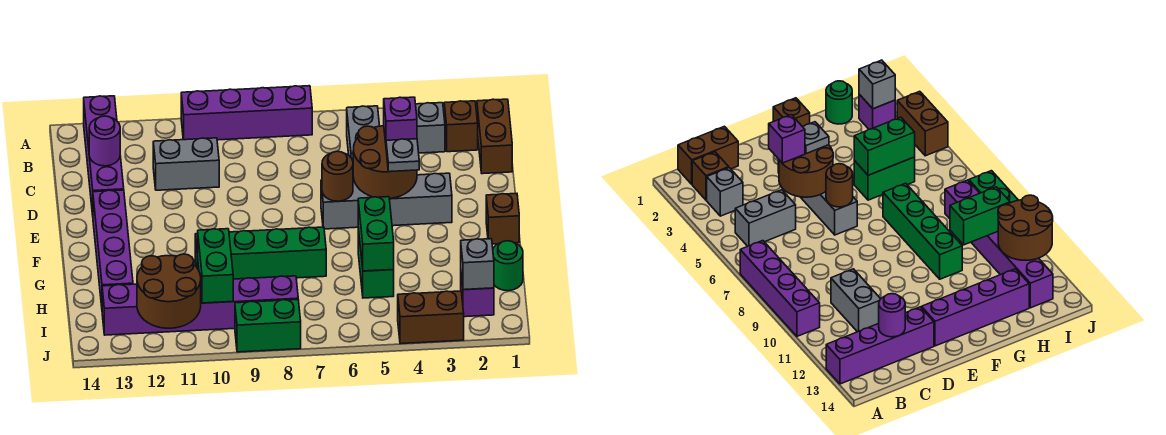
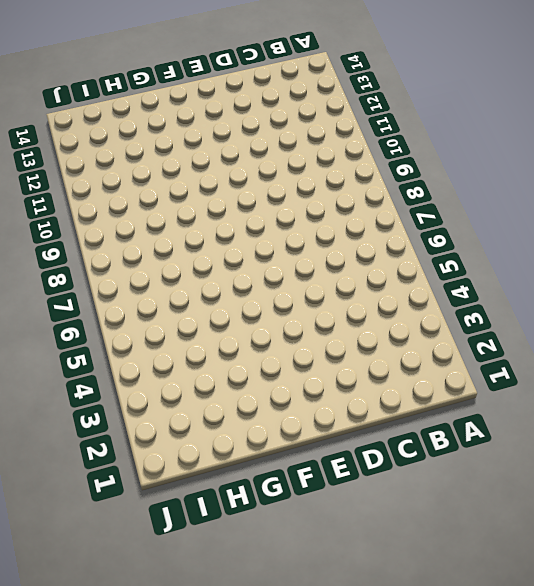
none -> purple brick A7:A10 level 1
none -> purple brick A13:D13 level 1
none -> brown brick B1:C1 level 1

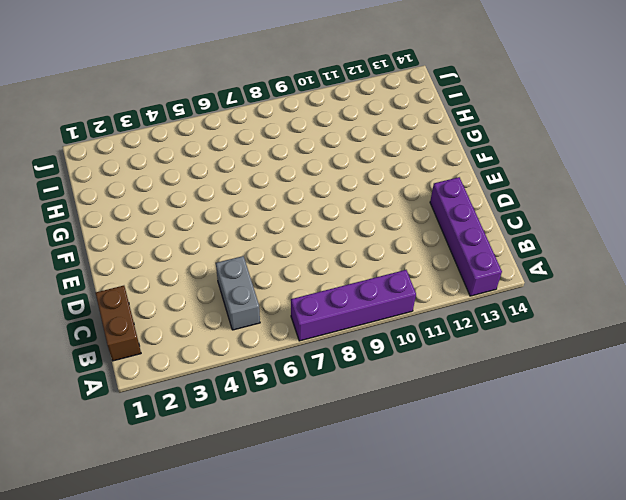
none -> brown brick B2 level 1
none -> grey brick B3 level 1
none -> grey brick C10:C11 level 1

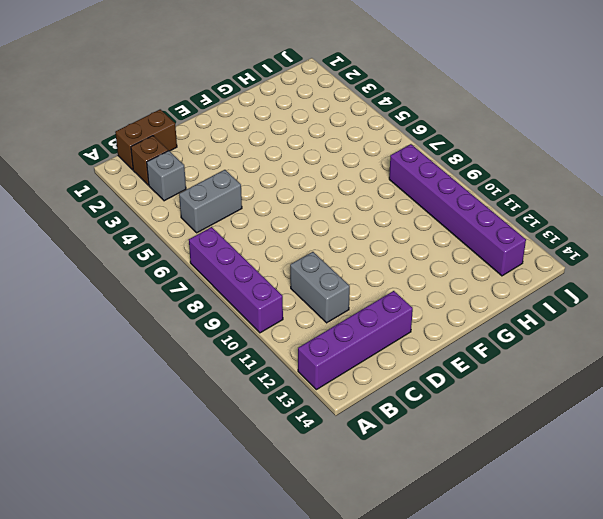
none -> grey brick E3:E6 level 1
none -> purple brick E13:H13 level 1
none -> brown brick F1 level 1

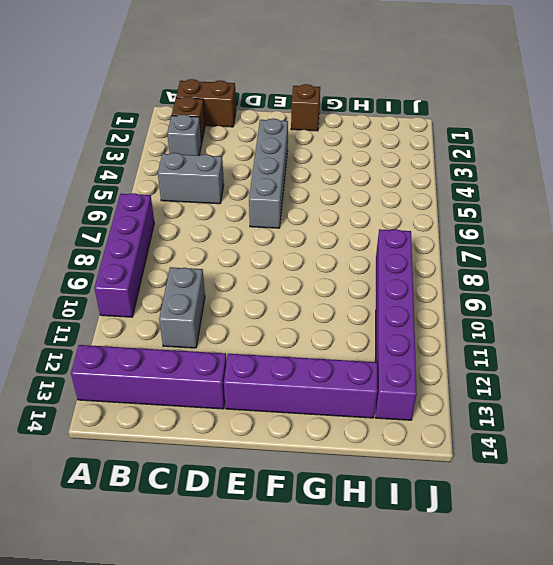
none -> green brick G5:H5 level 1
none -> green brick G7:G10 level 1
none -> green round brick H1 level 1

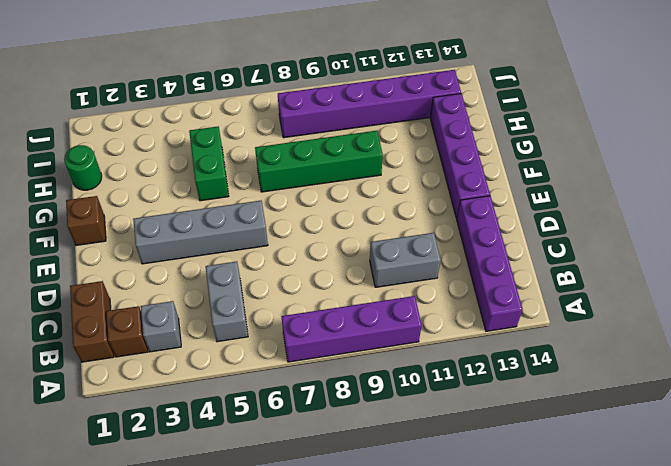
none -> purple brick I2 level 1
none -> brown brick J3:J4 level 1
none -> green brick J8:J9 level 1

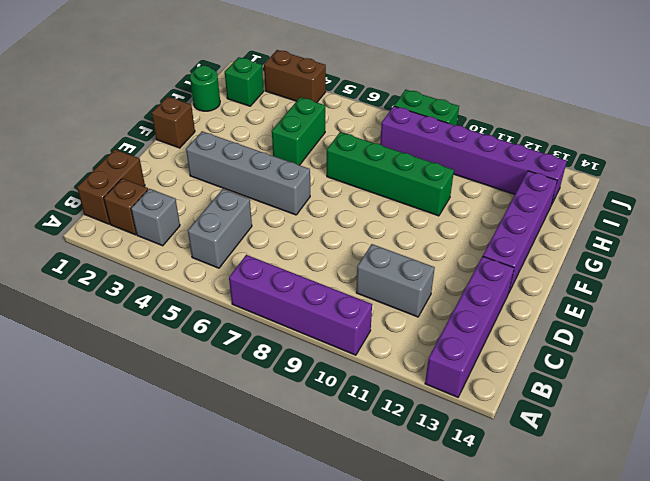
green brick I2 level 1 -> purple brick I2 level 1
none -> purple round brick C13 level 2
none -> brown round brick D4:E5 level 2
none -> brown round brick E6 level 2

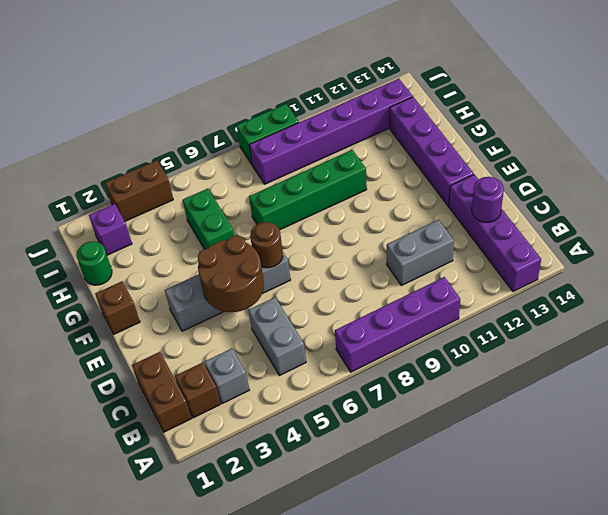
none -> green brick G5:H5 level 2
none -> green brick H10:I10 level 2
none -> grey brick I2 level 2

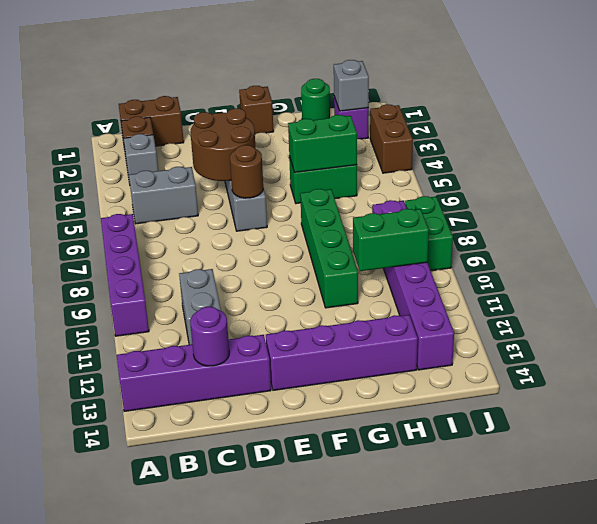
none -> brown round brick I11:J12 level 2
none -> purple brick D4 level 3
none -> grey plate E4 level 3

